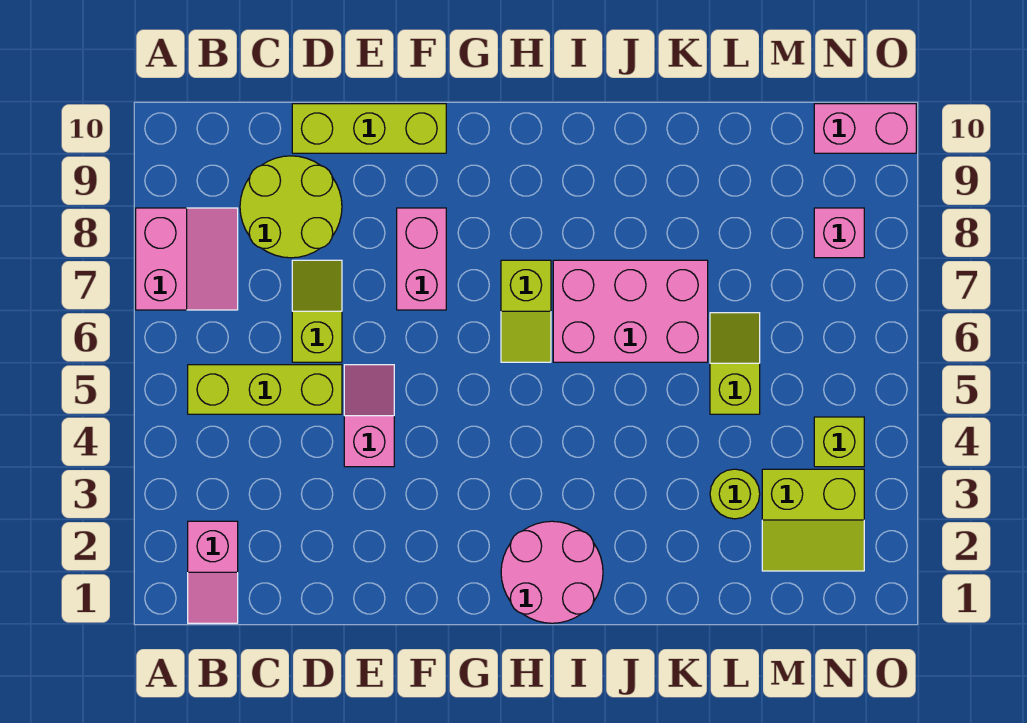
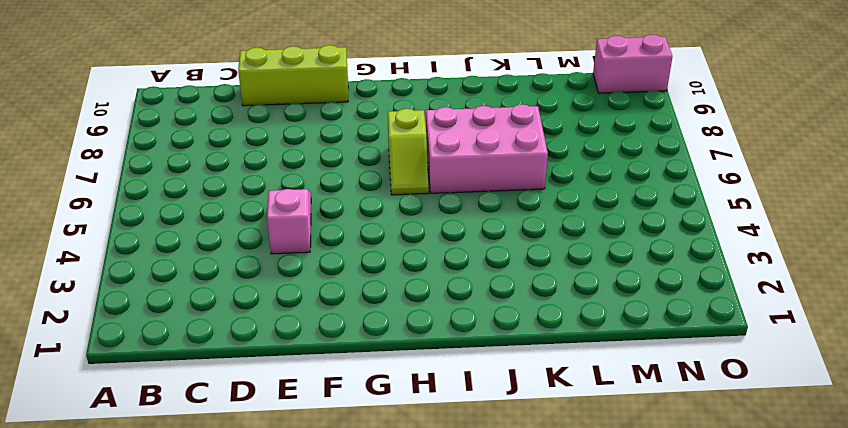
none -> pink slope A7:B8 level 1 top A
none -> pink slope B1:B2 level 1 top 2
none -> lime brick B5:D5 level 1

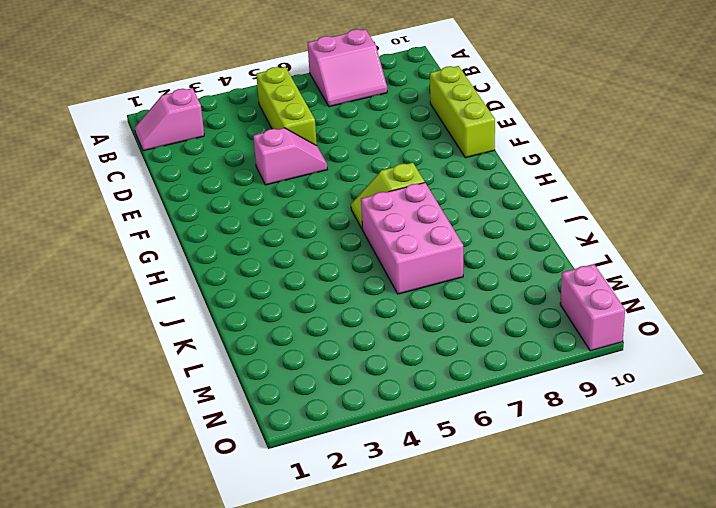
none -> lime round brick C8:D9 level 1
none -> lime slope D6:D7 level 1 top 6
none -> pink brick F7:F8 level 1

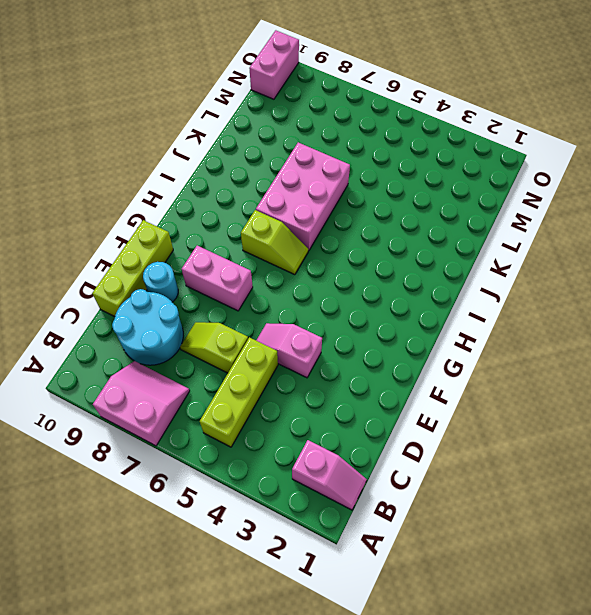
cyan round brick C8:D9 level 1 -> lime round brick C8:D9 level 1
cyan round brick E9 level 1 -> none
none -> pink round brick H1:I2 level 1
none -> lime round brick L3 level 1
none -> lime slope L5:L6 level 1 top 5

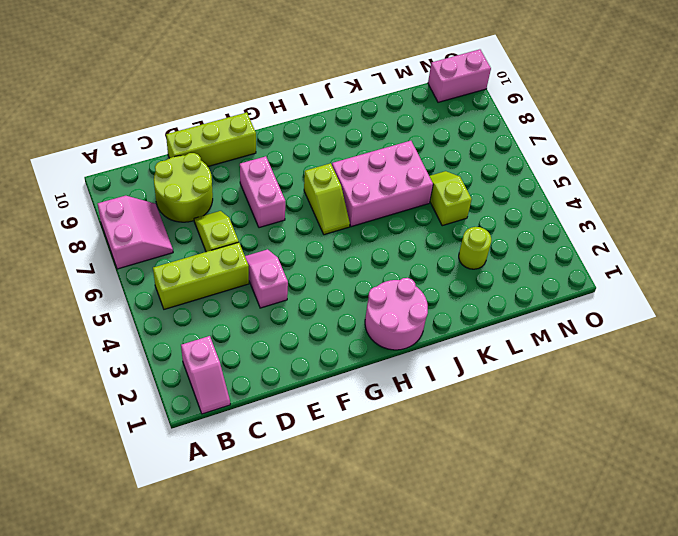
none -> lime slope M2:N3 level 1 top 3
none -> lime brick N4 level 1
none -> pink brick N8 level 1

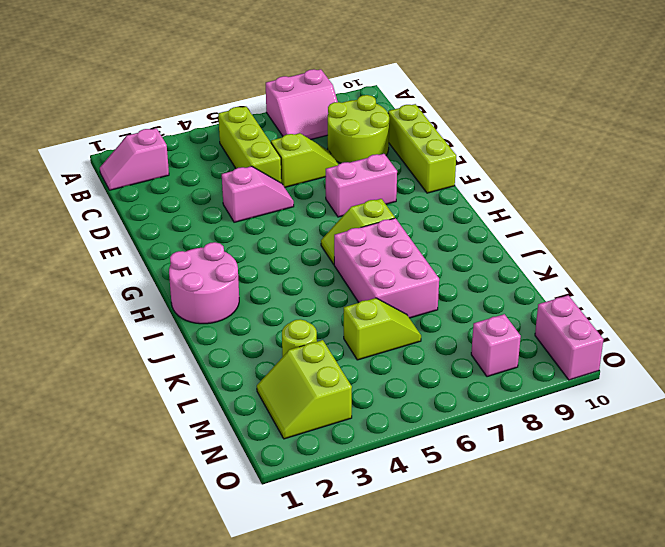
none -> lime brick N4 level 1

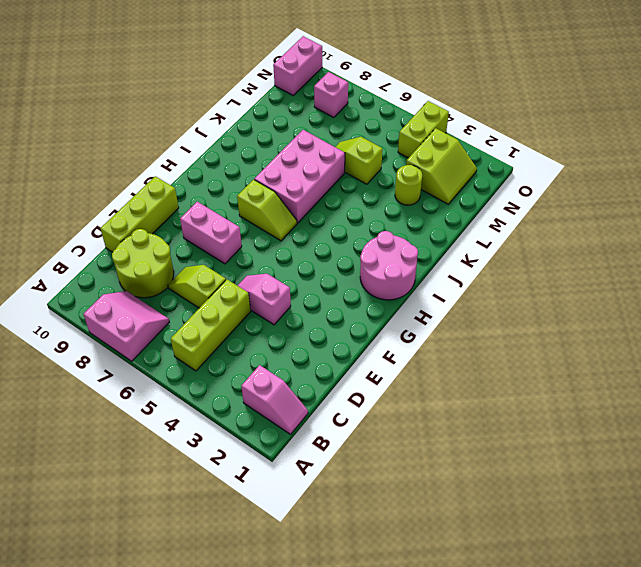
lime brick N4:O4 level 1 -> lime brick N4 level 1

